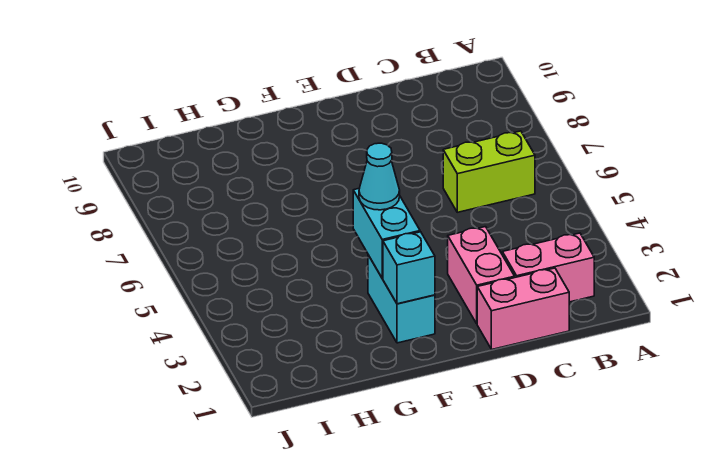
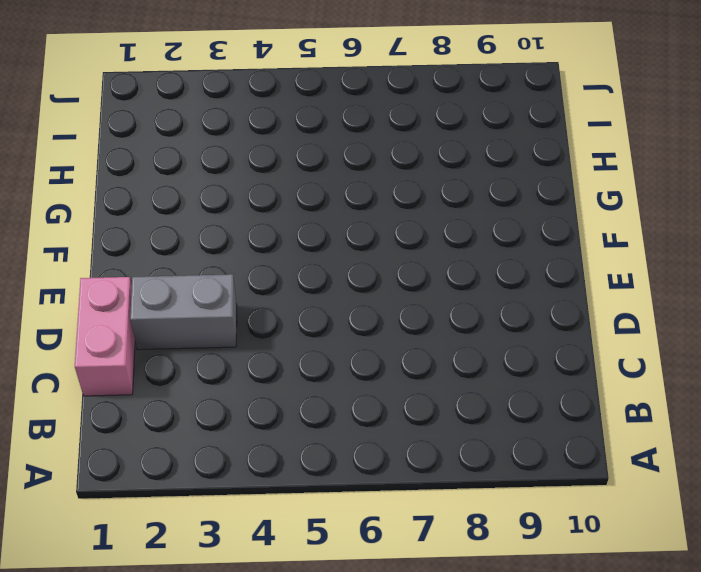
grey brick D2:D3 level 1 -> pink brick D2:D3 level 1
none -> pink brick B2:C2 level 1
none -> lime brick B6:C6 level 1

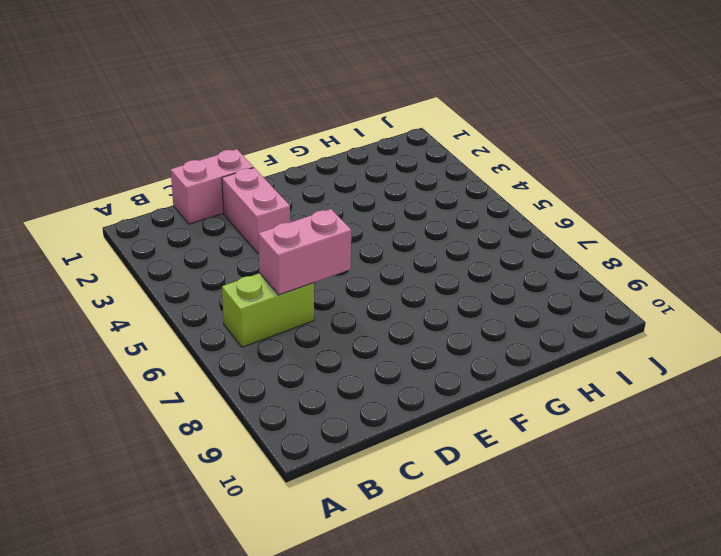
pink brick C6:D6 level 2 -> pink brick B2:C2 level 1
none -> cyan brick F2:F3 level 1
none -> cyan brick F2 level 2

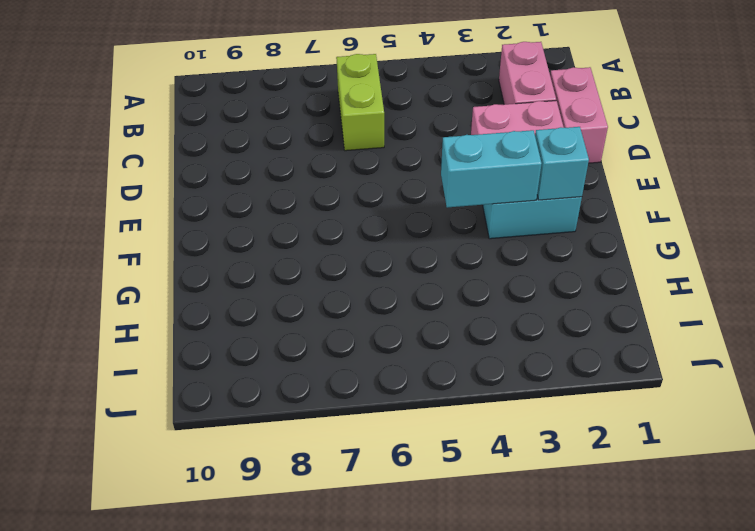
none -> cyan cone F4 level 3

